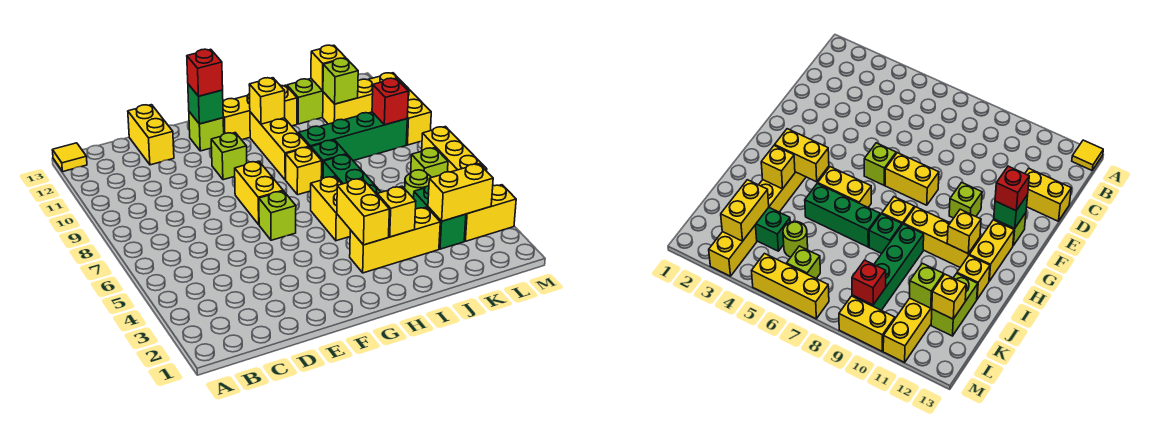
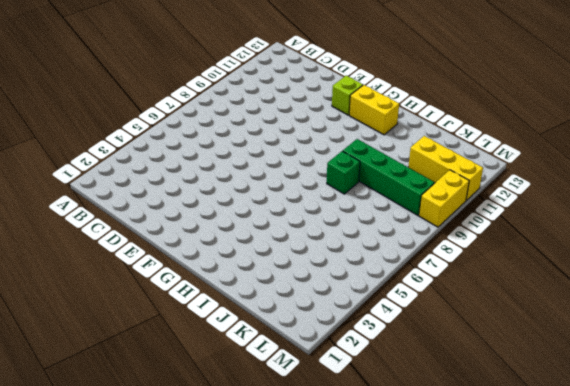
none -> yellow tile A13 level 1
none -> yellow brick D12:D13 level 1
none -> lime brick F6 level 1
none -> yellow brick F7:F8 level 1

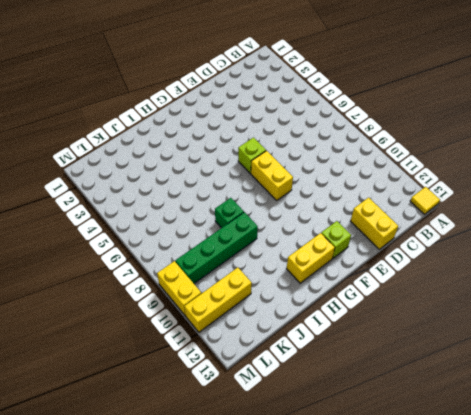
none -> lime brick F10 level 1
none -> yellow brick H3:J3 level 1
none -> yellow brick H5:H6 level 1
none -> yellow brick H8 level 1

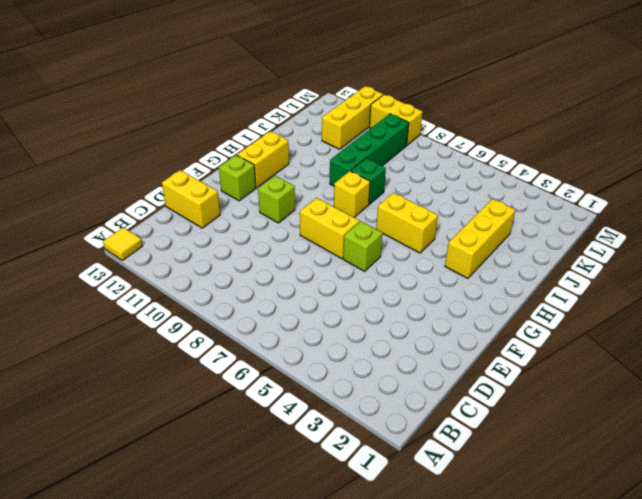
none -> yellow brick H9:H11 level 1
none -> green brick I5:I7 level 1
none -> yellow brick I12 level 1
none -> lime brick J12:K12 level 1

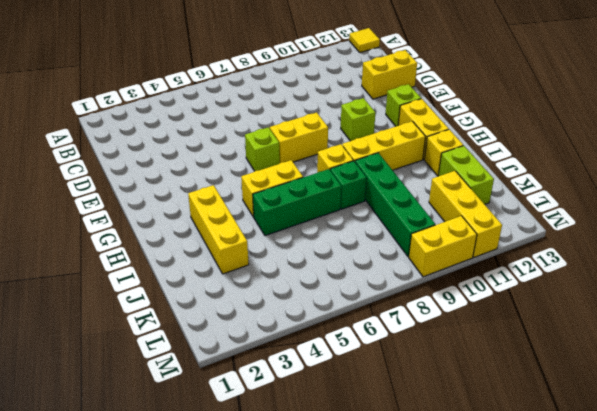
none -> green brick K3:K4 level 1
none -> lime round brick K5 level 1
none -> yellow brick L3:M3 level 1
none -> lime brick L6 level 1

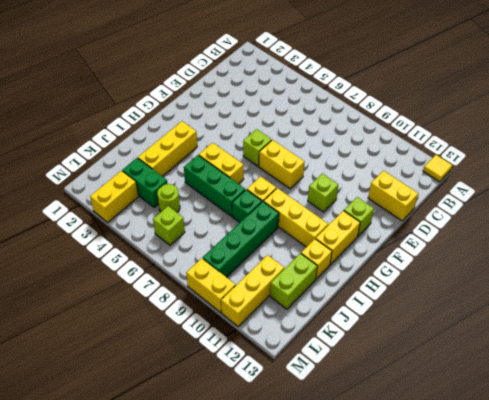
none -> yellow brick M5:M7 level 1
none -> green brick F12 level 2
none -> yellow brick H3:H4 level 2
none -> yellow brick H11 level 2

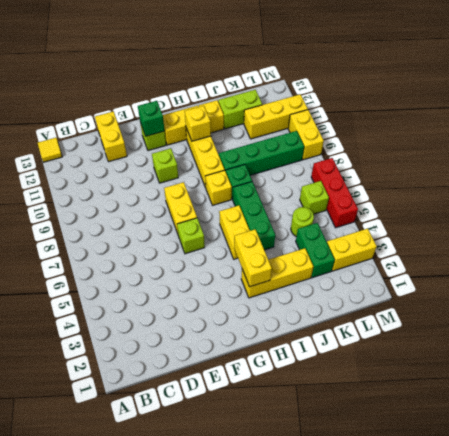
red brick M5:M7 level 1 -> yellow brick M5:M7 level 1
none -> yellow brick I3 level 2
none -> yellow brick K3:L3 level 2
none -> lime brick K11 level 2
none -> yellow brick K12 level 2

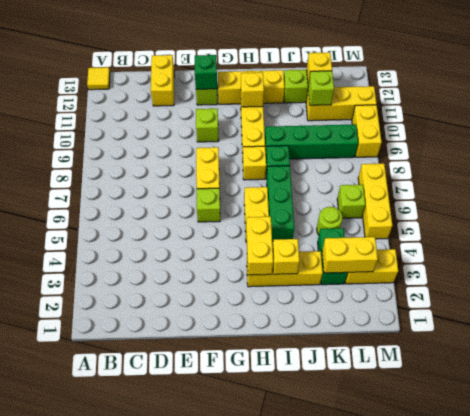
none -> red brick L9 level 2
none -> red brick F12 level 3

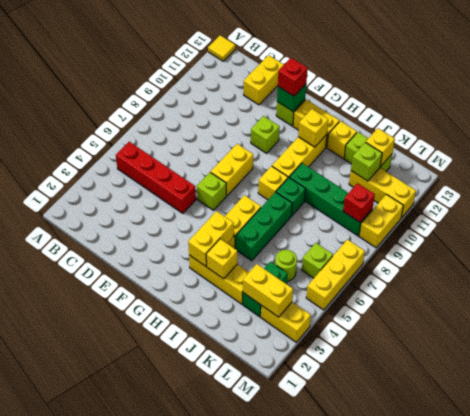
red brick B5:E5 level 1 -> none

